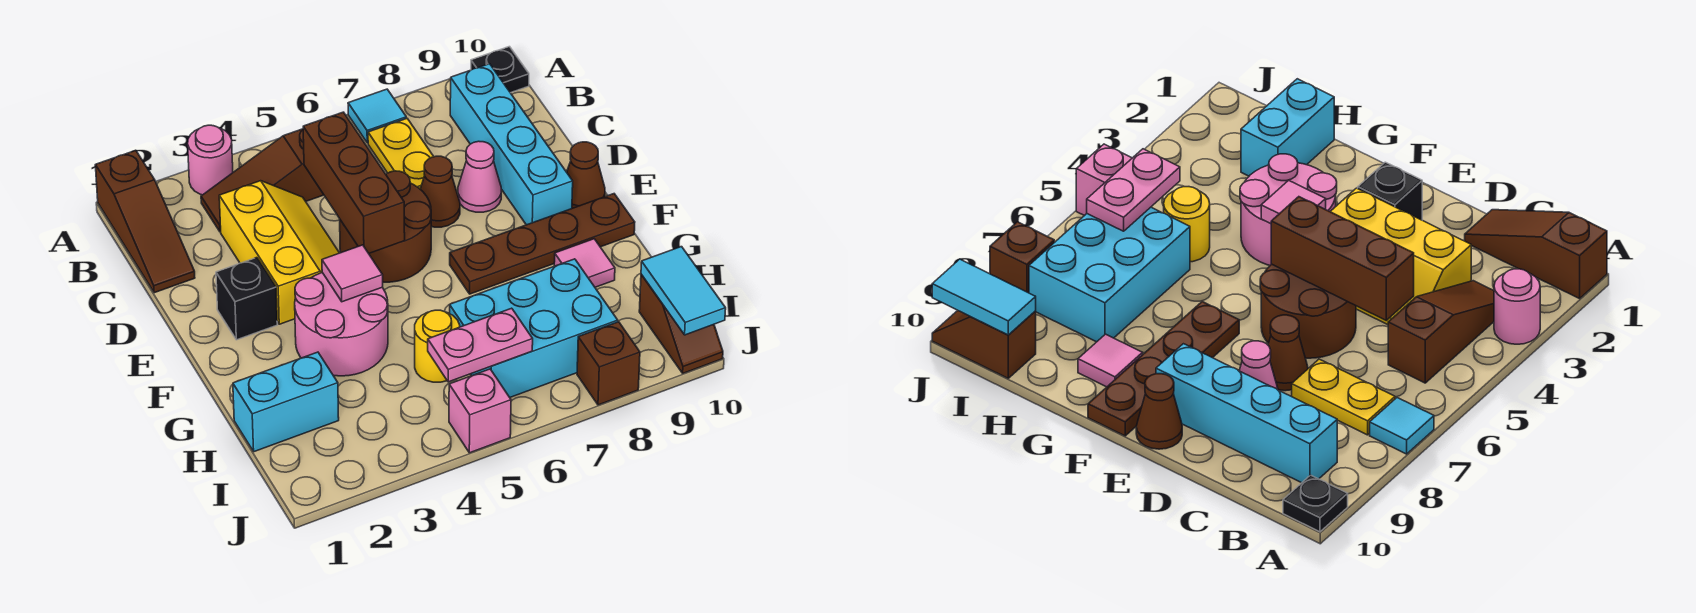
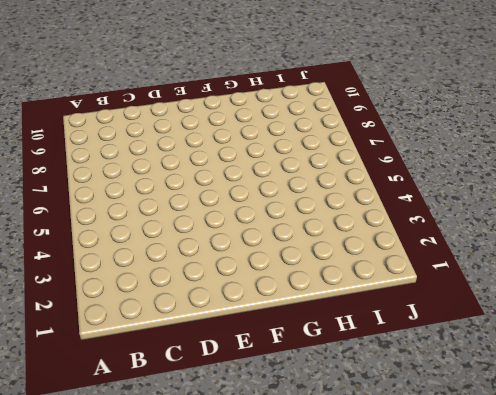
none -> brown slope A1:C1 level 1 top A
none -> pink round brick A3 level 1
none -> cyan tile A7 level 1

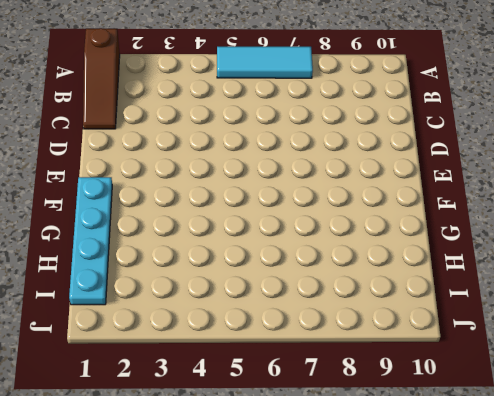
cyan tile A5:A7 level 1 -> cyan tile A7 level 1
cyan plate F1:I1 level 1 -> cyan brick H1:H2 level 1
none -> pink round brick A3 level 1
none -> black plate A10 level 1
none -> brown slope B3:B5 level 1 top 5

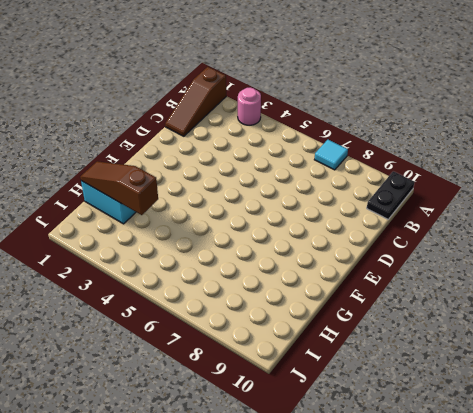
black plate A10:B10 level 1 -> black plate A10 level 1
brown slope H1:H3 level 2 top 3 -> brown slope B3:B5 level 1 top 5
none -> yellow plate B7:C7 level 1
none -> cyan brick B9:E9 level 1
none -> yellow slope C3:E4 level 1 top 3

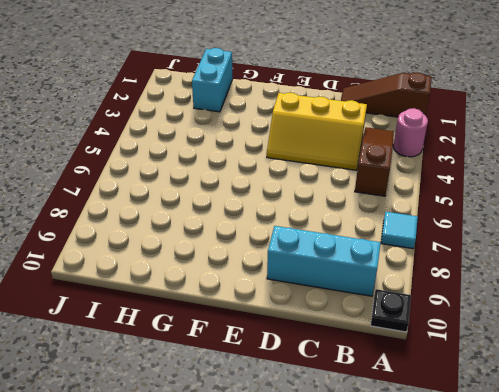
cyan brick B9:D9 level 1 -> cyan brick B9:E9 level 1
none -> yellow plate B7:C7 level 1
none -> brown round brick D5:E6 level 1
none -> brown cone D7 level 1

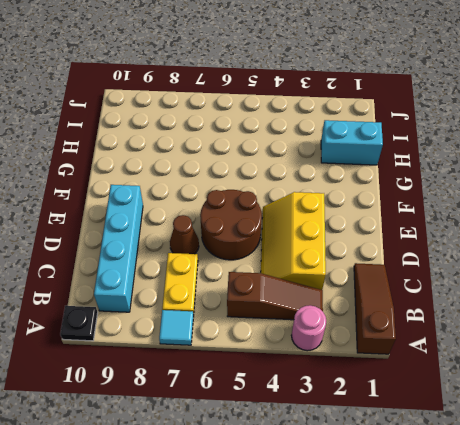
none -> pink cone D8 level 1
none -> black brick E2 level 1
none -> brown cone E10 level 1

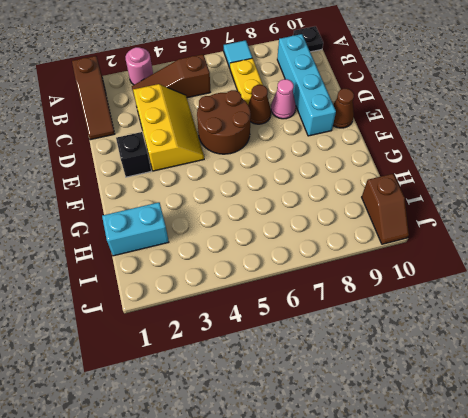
none -> pink round brick F3:G4 level 1
none -> brown plate F7:F10 level 1
none -> pink tile G9 level 1

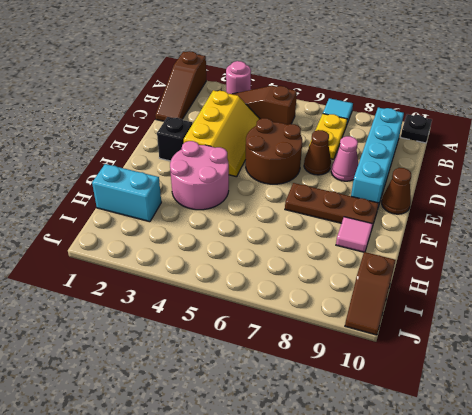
brown plate F7:F9 level 1 -> brown plate F7:F10 level 1
none -> yellow round brick H5 level 1
none -> cyan brick H6:I8 level 1
none -> pink brick J5 level 1

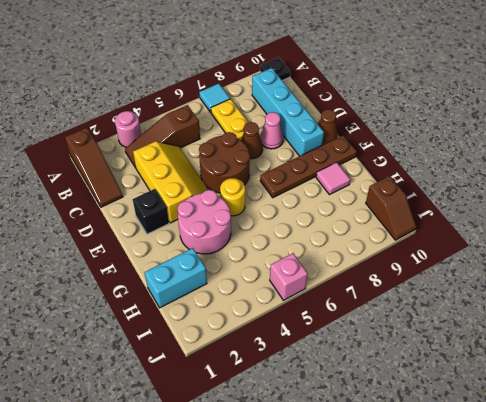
yellow round brick F5 level 1 -> yellow round brick H5 level 1
none -> cyan brick H6:I8 level 1
none -> brown brick J8 level 1
none -> brown brick C5:E5 level 2

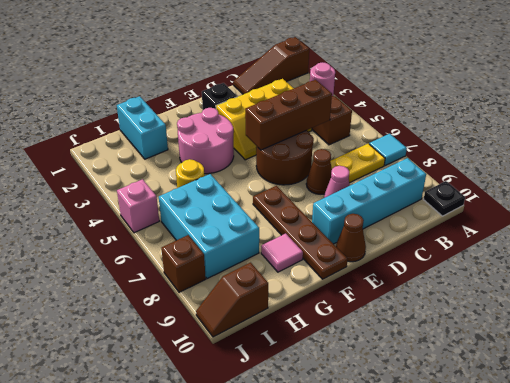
none -> pink tile F4 level 2
none -> pink plate I5:I6 level 2
none -> cyan tile I10:J10 level 2

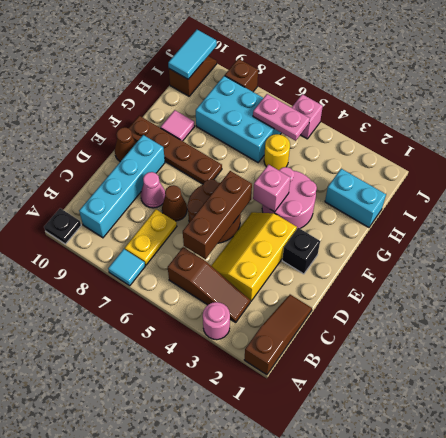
pink brick F4 level 2 -> pink tile F4 level 2

